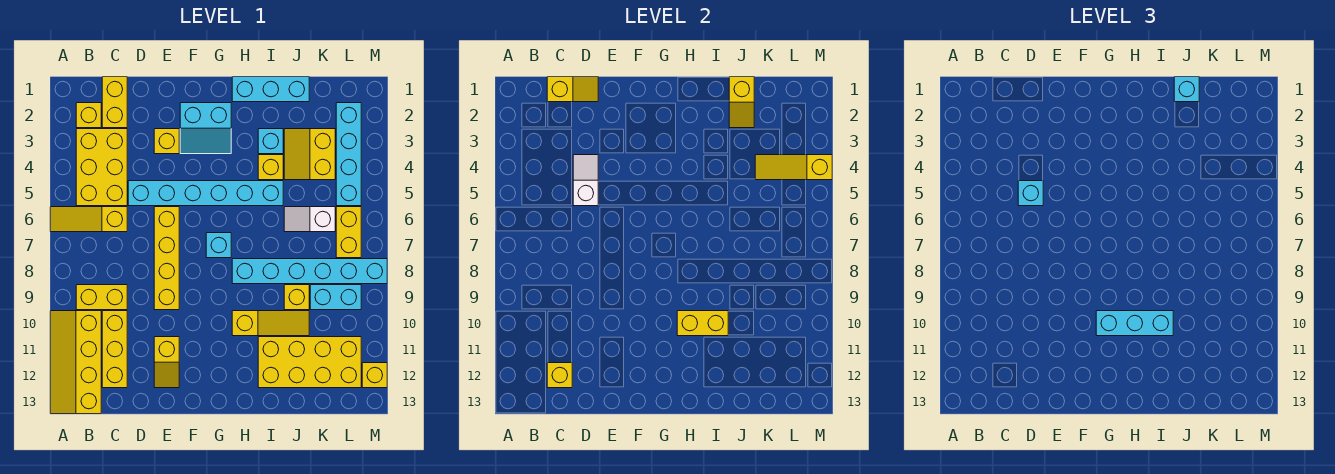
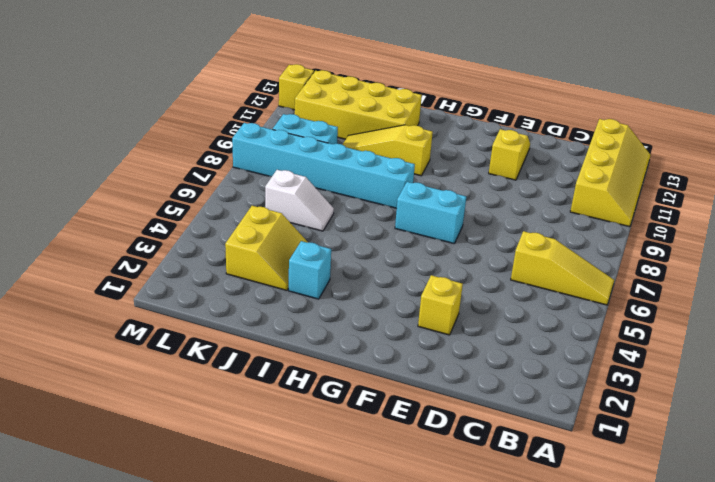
cyan brick F7:G7 level 1 -> cyan brick G7 level 1
none -> yellow brick B2 level 1
none -> yellow brick B3:C5 level 1
none -> yellow brick B9:C9 level 1
none -> yellow brick C1:C2 level 1

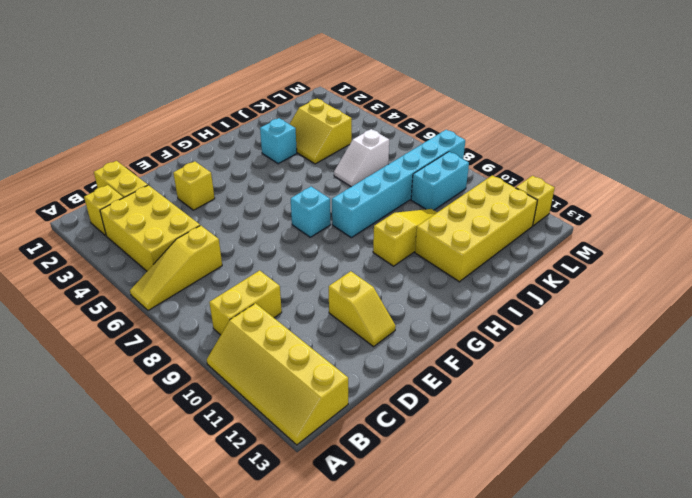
none -> yellow brick C10:C12 level 1
none -> cyan brick D5:I5 level 1
none -> yellow brick E6:E9 level 1
none -> cyan slope F2:G3 level 1 top 2

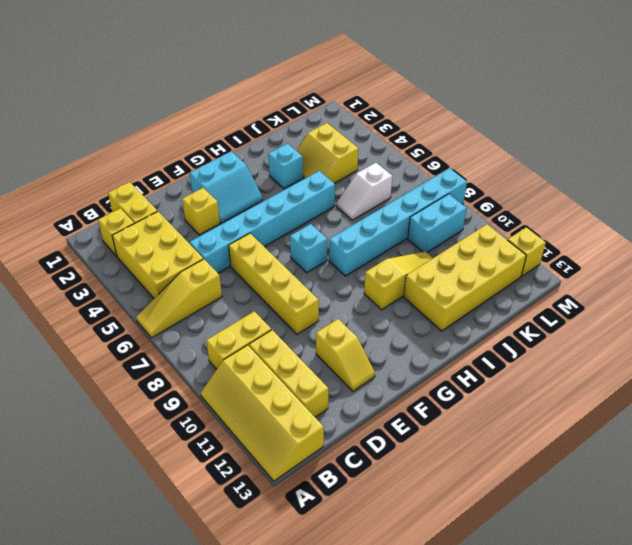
none -> cyan brick H1:J1 level 1
none -> yellow brick I4 level 1
none -> yellow brick J9 level 1
none -> cyan brick L2:L5 level 1

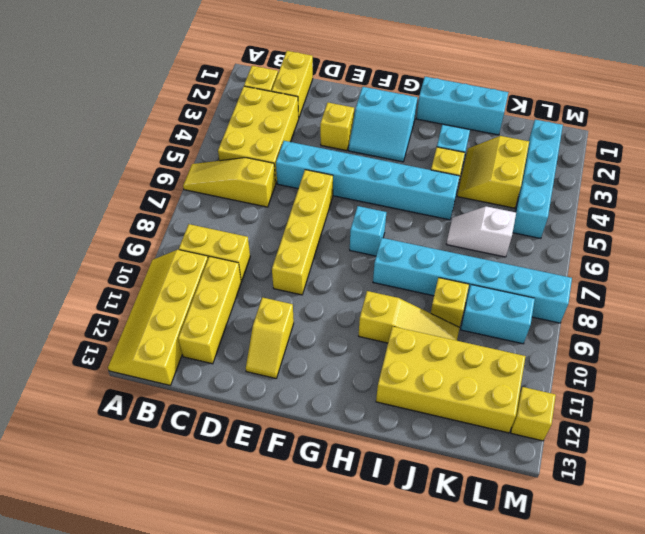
none -> yellow brick L6:L7 level 1
none -> yellow slope C1:D1 level 2 top C
none -> yellow brick C12 level 2
none -> white slope D4:D5 level 2 top 5

